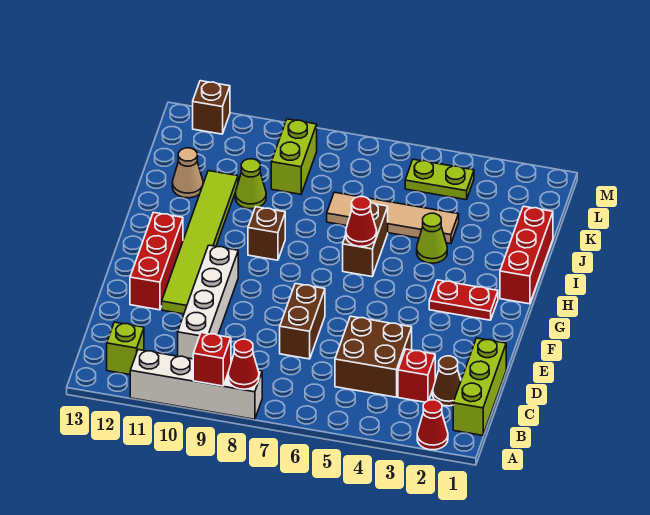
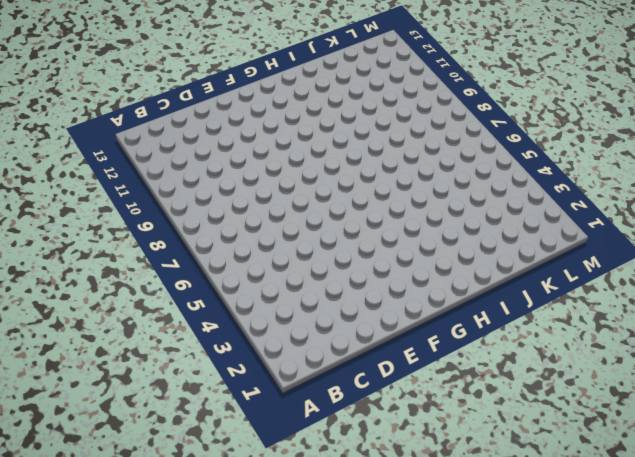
none -> red cone A2 level 1
none -> white brick A8:A11 level 1
none -> lime brick B1:D1 level 1

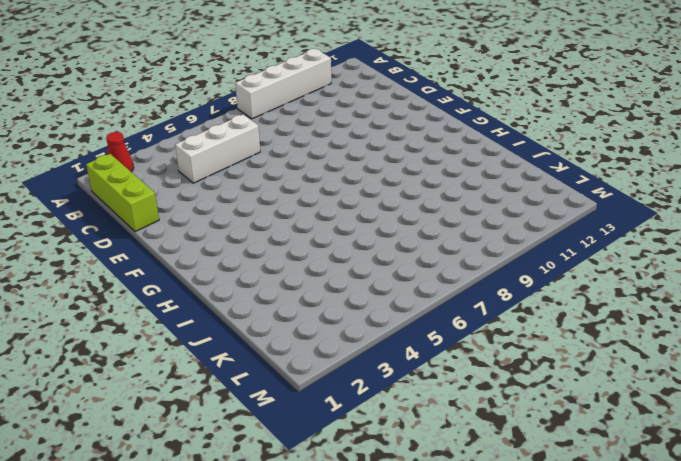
white brick C4:C6 level 1 -> brown brick C4:D5 level 1
none -> lime brick B12 level 1
none -> brown cone C2 level 1
none -> red brick C3 level 1

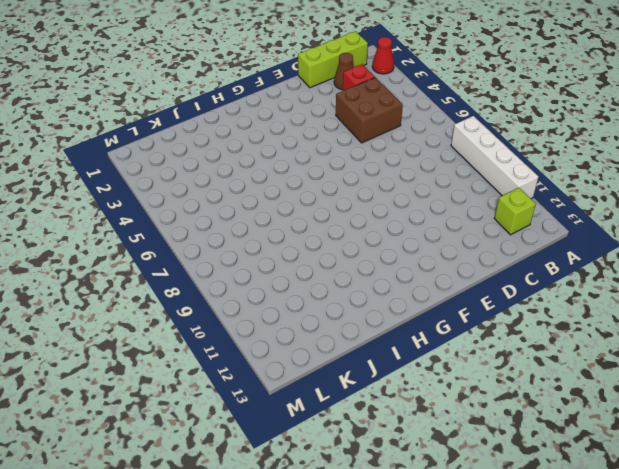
none -> white brick C10:F10 level 1
none -> brown brick D7:E7 level 1
none -> lime tile E11:J11 level 1

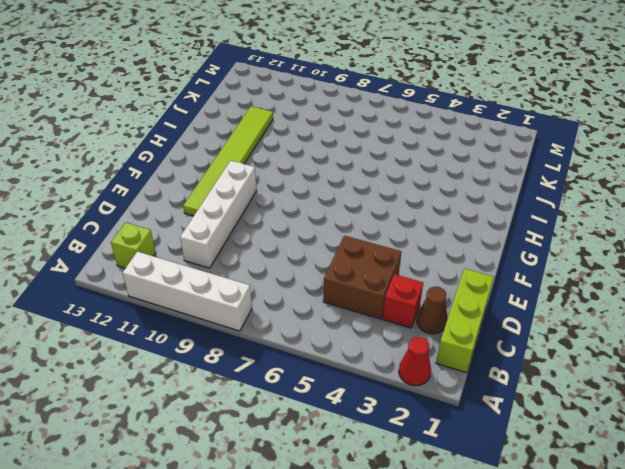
none -> brown brick D7:E7 level 1
none -> red brick E12:G12 level 1
none -> red plate G2:G3 level 1

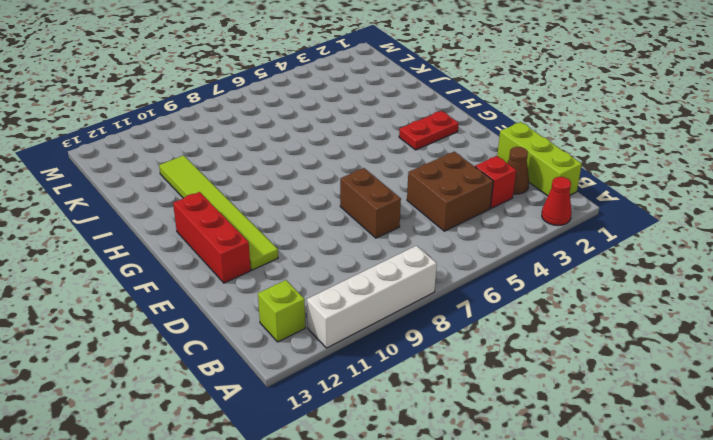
none -> white brick C10:F10 level 1
none -> red brick H1:J1 level 1
none -> brown brick H6:I6 level 1

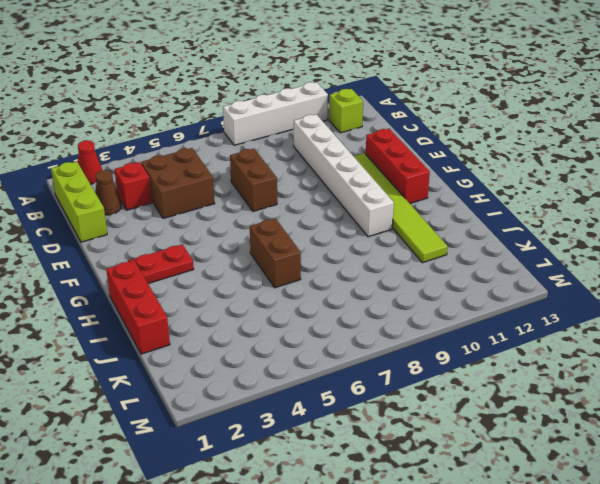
white brick C10:H10 level 1 -> white brick C10:F10 level 1
none -> brown brick H9 level 1
none -> lime cone I4 level 1
none -> tan tile J4:J7 level 1

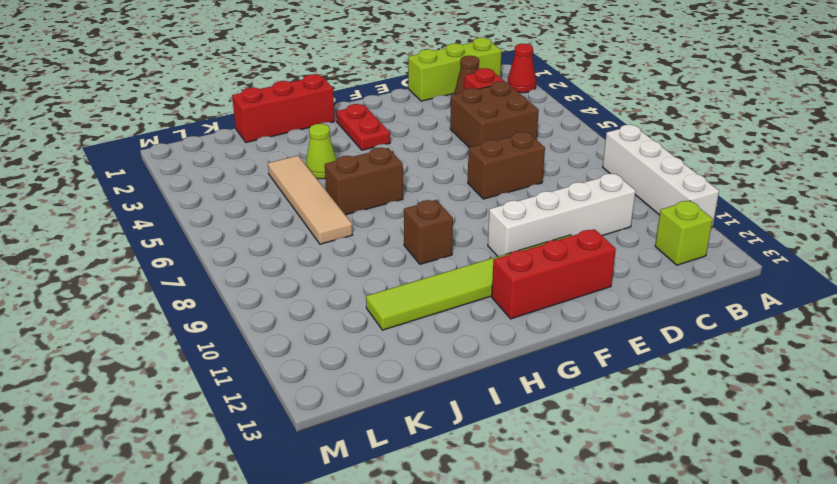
none -> lime cone J10 level 1
none -> tan cone J12 level 1
none -> lime brick K9:L9 level 1

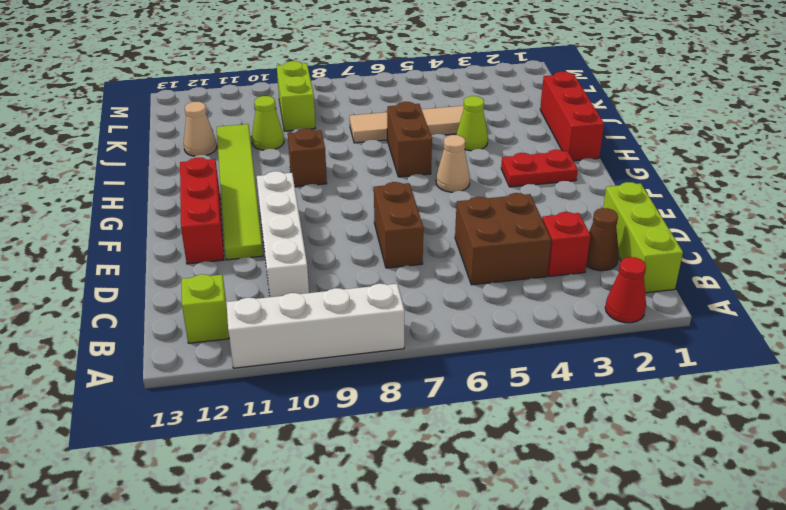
tan cone G5 level 1 -> none
none -> lime plate L4:L5 level 1
none -> brown brick M12 level 1
none -> red cone A8 level 2

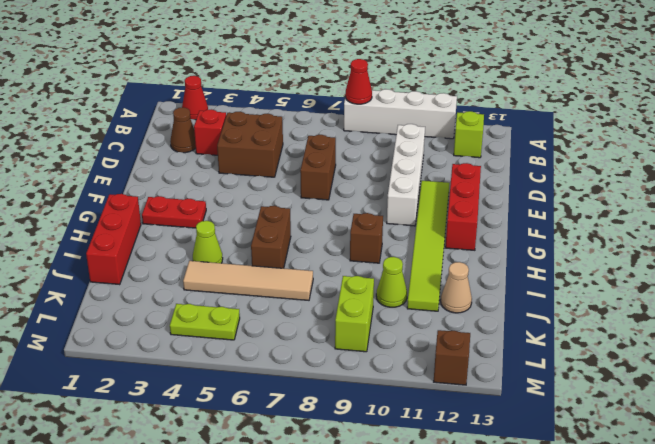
none -> lime brick B1:D1 level 1
none -> red brick A9 level 2
none -> red cone H6 level 2

